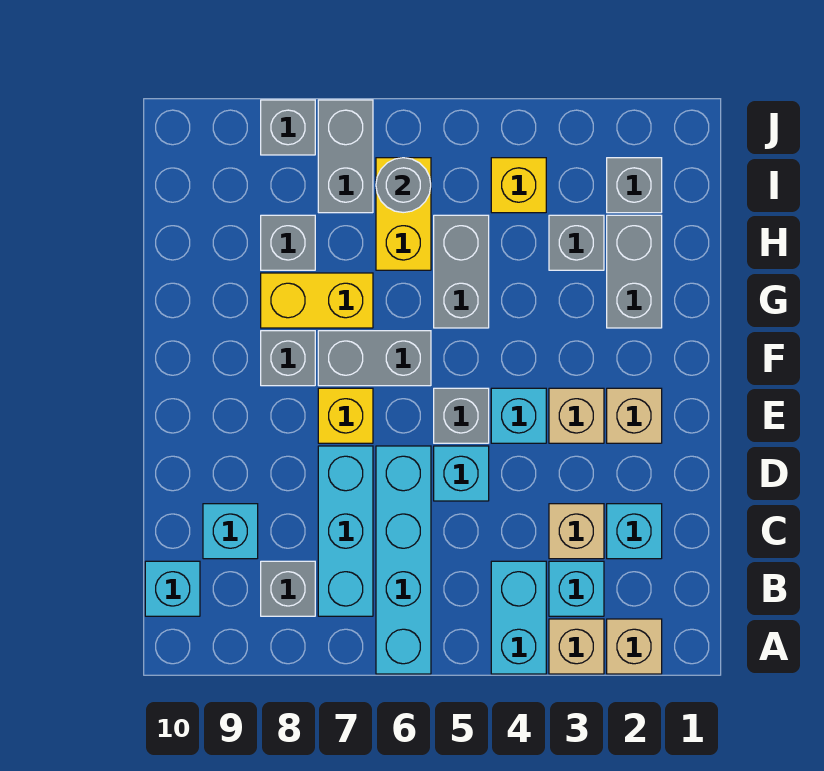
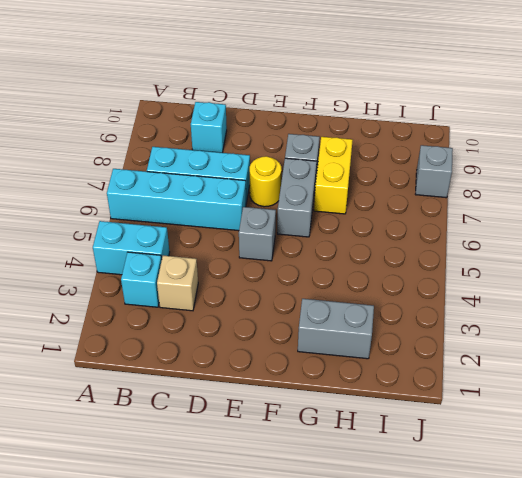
yellow round brick E7 level 1 -> yellow brick E7 level 1
none -> tan brick A2 level 1
none -> tan brick A3 level 1
none -> grey brick B8 level 1
none -> cyan brick B10 level 1

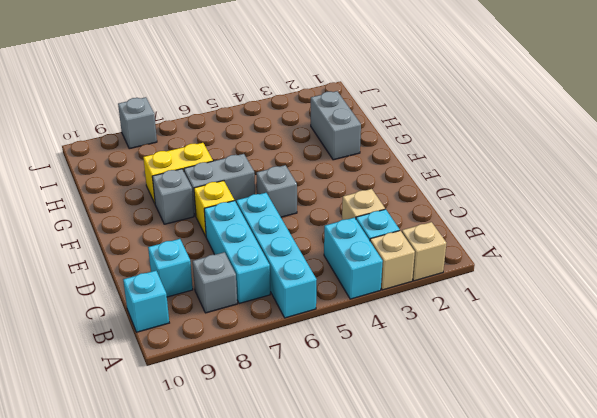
none -> cyan brick C2 level 1
none -> cyan brick D5 level 1
none -> tan brick E2 level 1
none -> tan brick E3 level 1

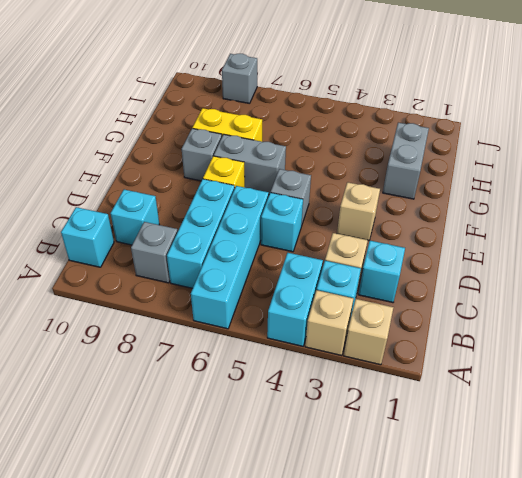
none -> tan brick E2 level 1
none -> cyan brick E4 level 1
none -> grey brick G5:H5 level 1
none -> grey brick H3 level 1

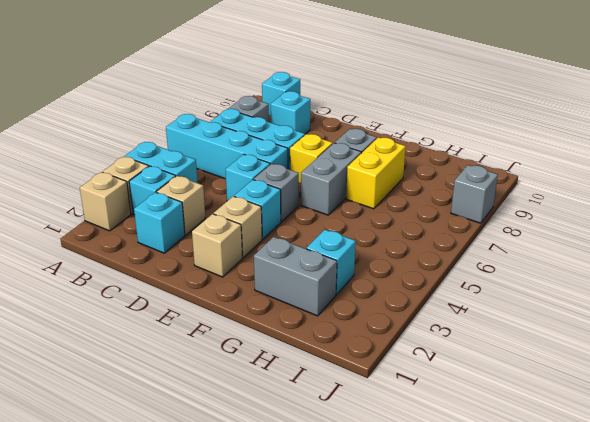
cyan brick H3 level 1 -> grey brick H3 level 1
none -> grey brick G5:H5 level 1
none -> yellow brick H6:I6 level 1
none -> grey brick H8 level 1
none -> grey brick I2 level 1

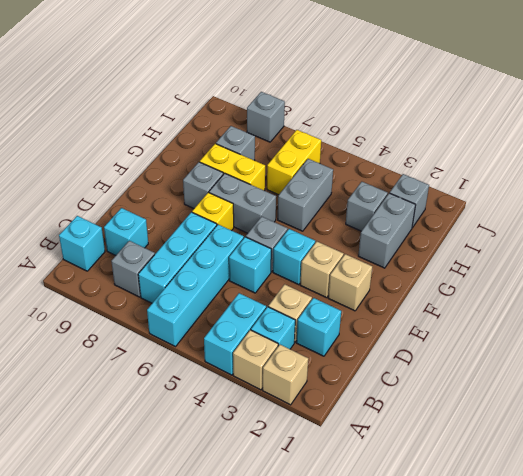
none -> yellow brick I4 level 1
none -> grey brick I7:J7 level 1
none -> grey round brick I6 level 2

